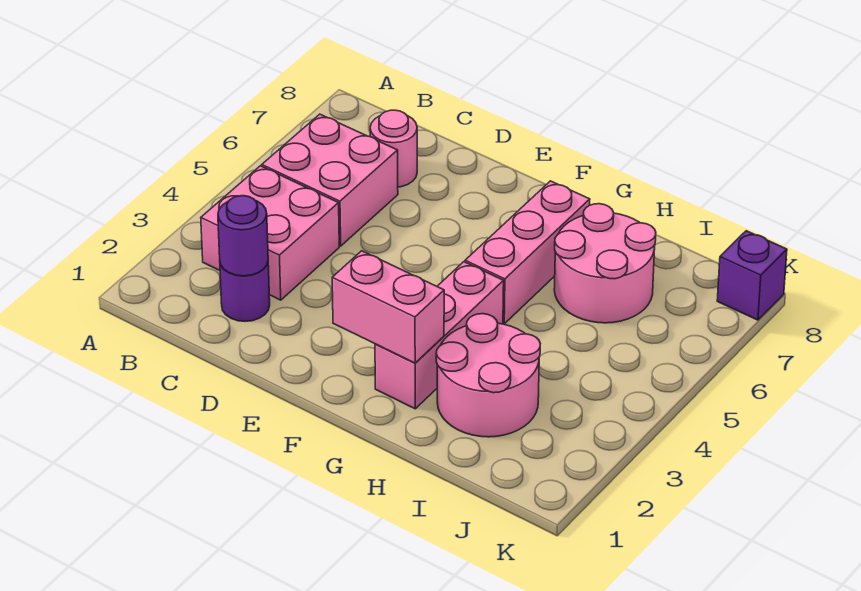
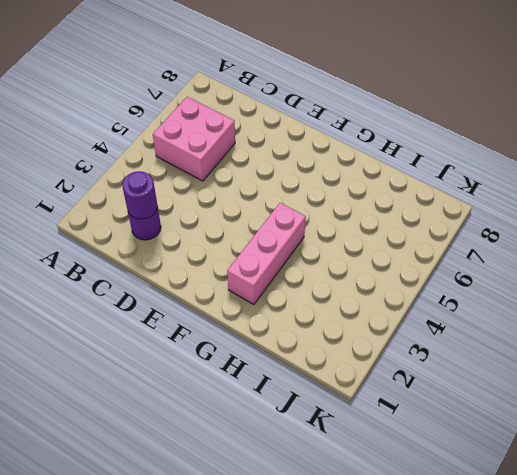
none -> pink brick B3:C4 level 1
none -> pink round brick C7 level 1

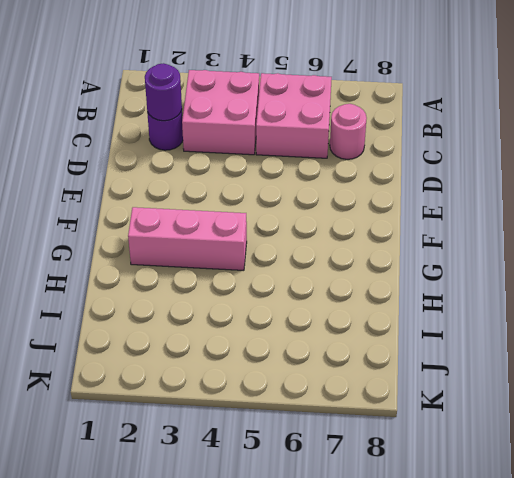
none -> pink brick G5:G7 level 1
none -> pink round brick H2:I3 level 1

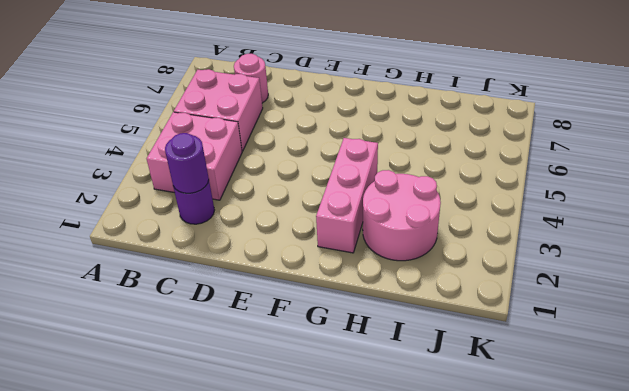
none -> pink brick G5:G7 level 1
none -> pink round brick H6:I7 level 1

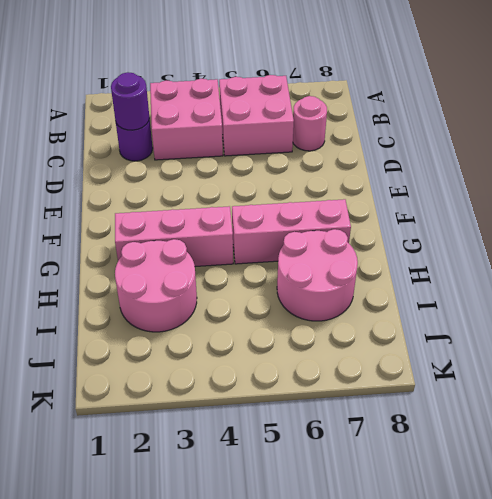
none -> purple brick K8 level 1
none -> pink brick F2:G2 level 2

